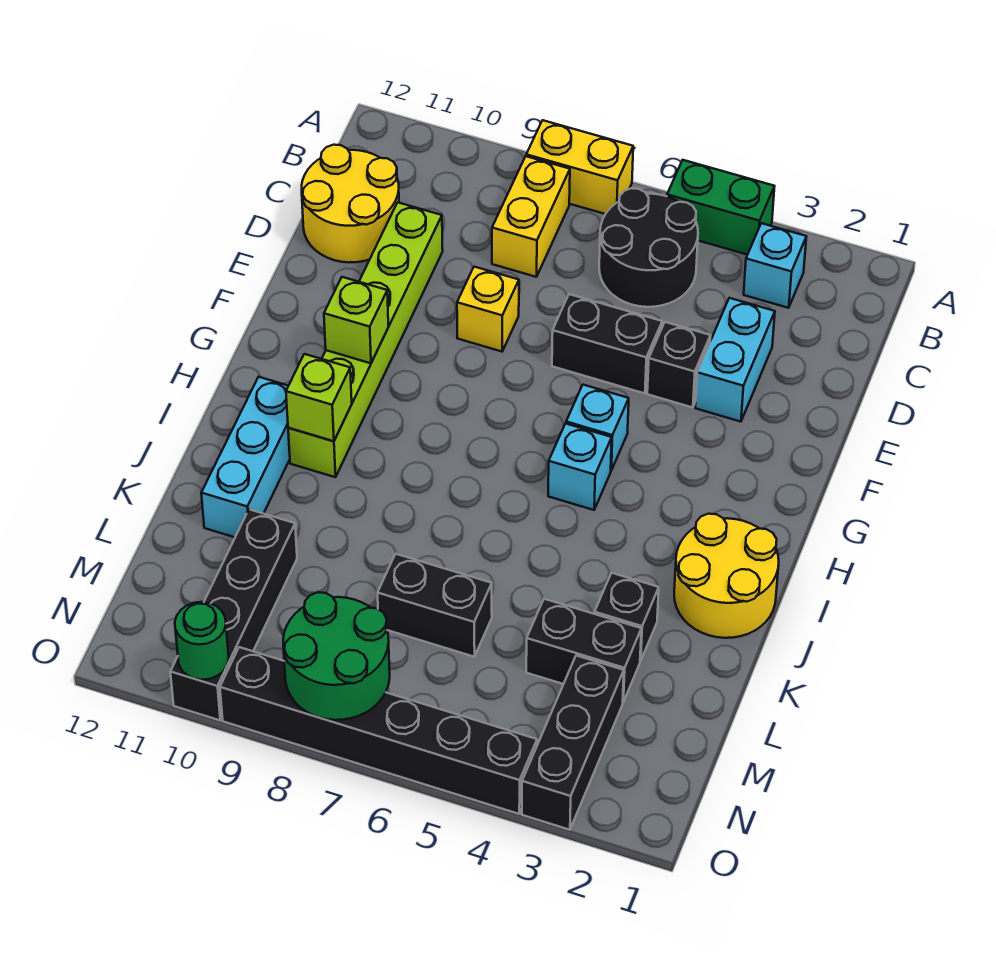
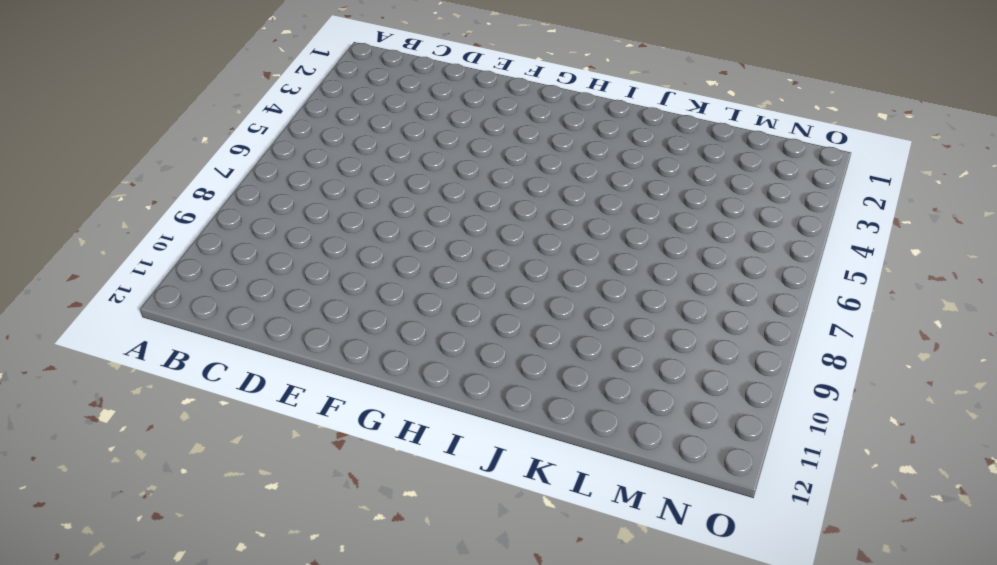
none -> green brick A4:A5 level 1
none -> yellow brick A7:A8 level 1
none -> cyan brick B3 level 1

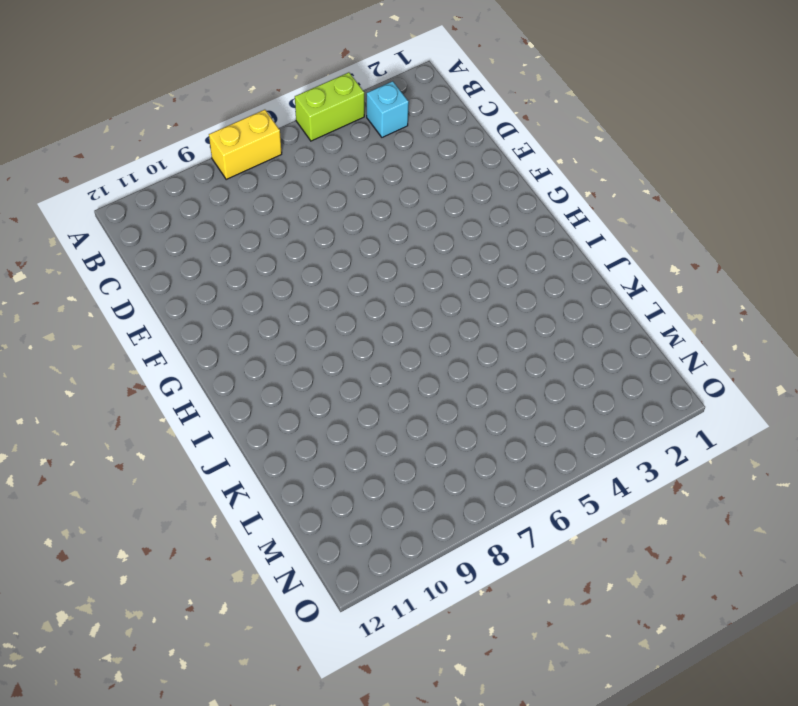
lime brick A4:A5 level 1 -> green brick A4:A5 level 1
none -> black round brick B5:C6 level 1
none -> yellow brick B8:C8 level 1
none -> yellow round brick C11:D12 level 1

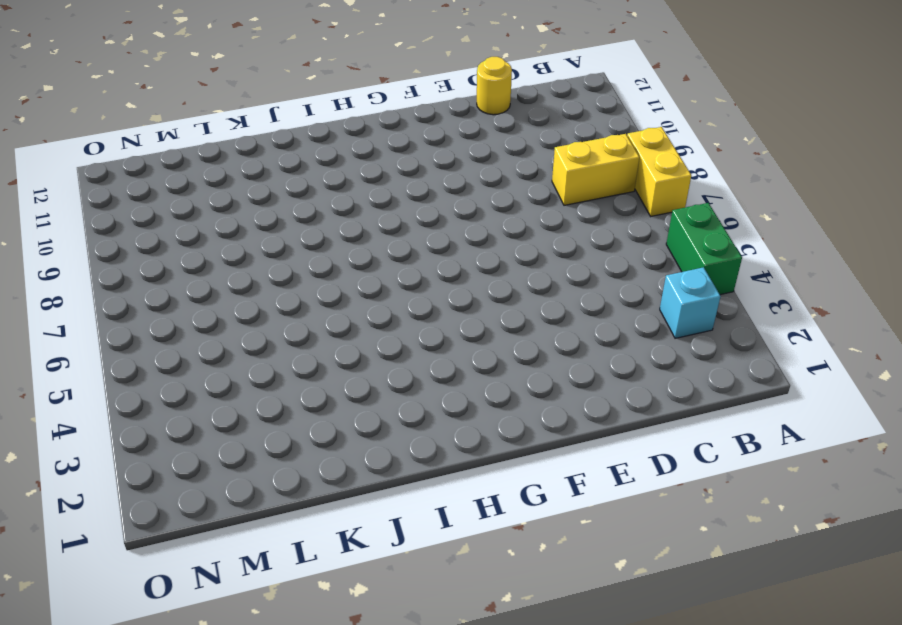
yellow round brick D12 level 1 -> yellow round brick C11:D12 level 1
none -> black round brick B5:C6 level 1
none -> cyan brick D3:E3 level 1
none -> lime brick D10:I10 level 1

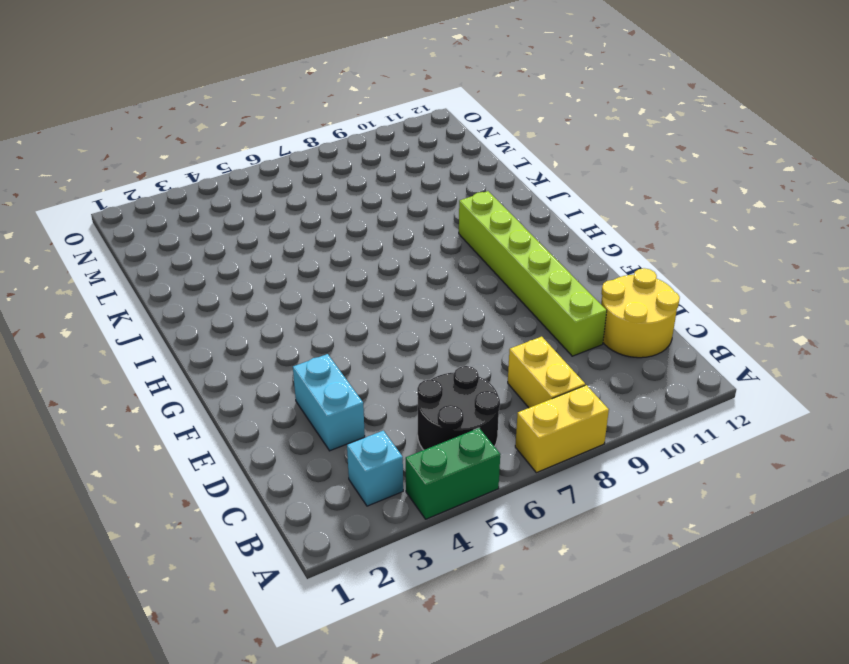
none -> black brick E4 level 1
none -> black brick E5:E6 level 1
none -> yellow brick E8 level 1

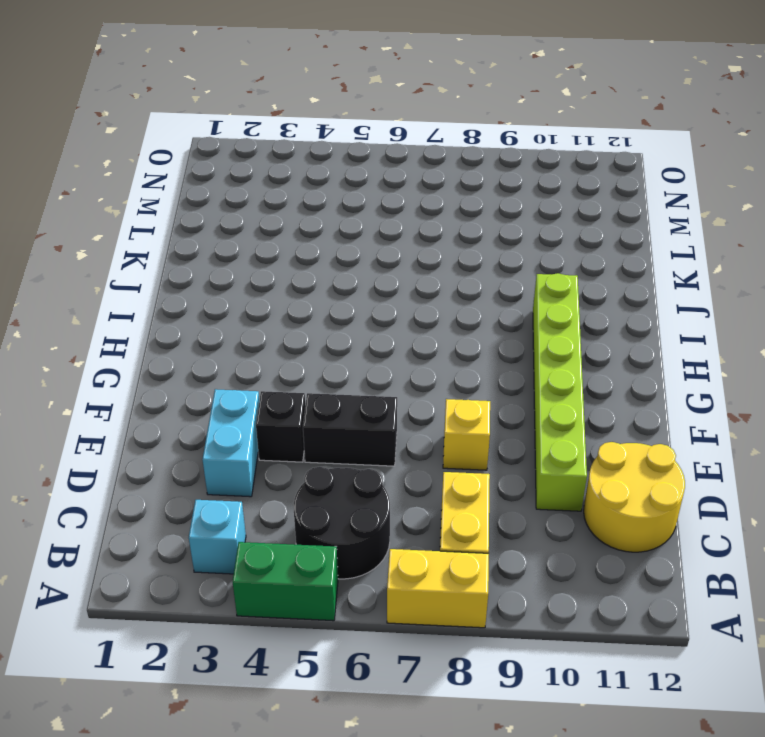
none -> cyan brick G5 level 1
none -> cyan brick H5 level 1
none -> yellow round brick I1:J2 level 1

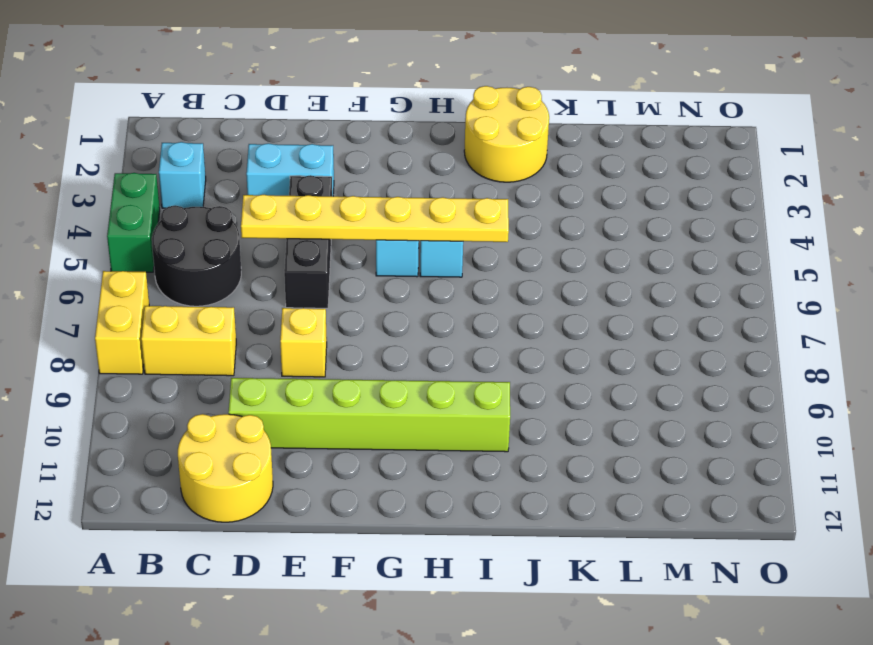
yellow plate D5:I5 level 2 -> none
none -> cyan brick I11:K11 level 1
none -> black brick K3 level 1
none -> black brick L3:L4 level 1

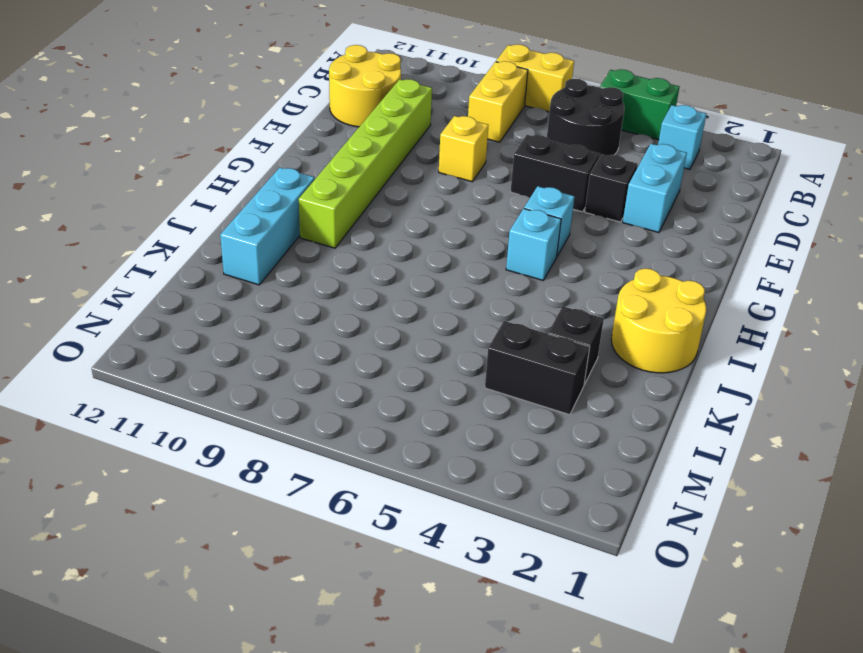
none -> black brick L6:L7 level 1
none -> black brick L10:O10 level 1
none -> black brick M3:O3 level 1

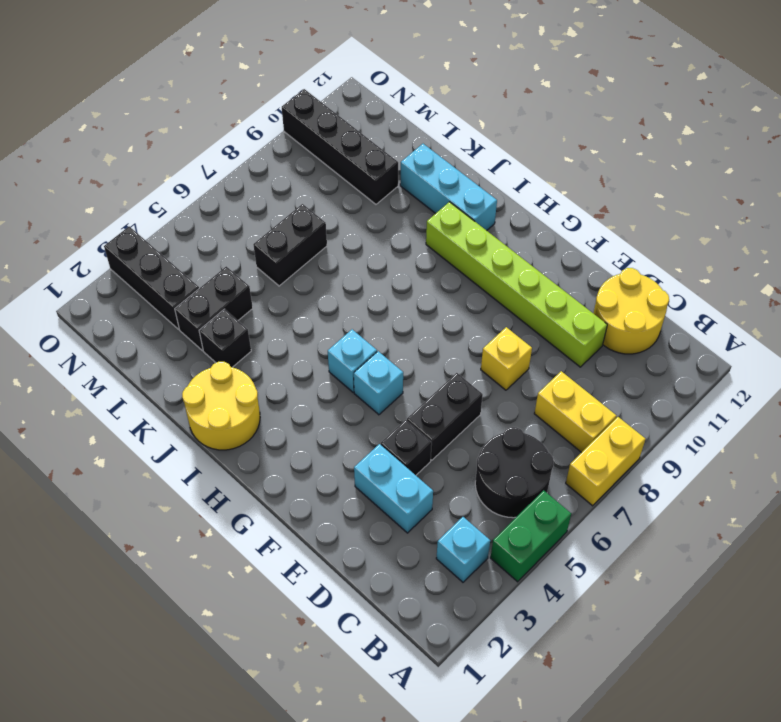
none -> black brick O4:O9 level 1
none -> lime brick G10 level 2
none -> lime brick I10 level 2

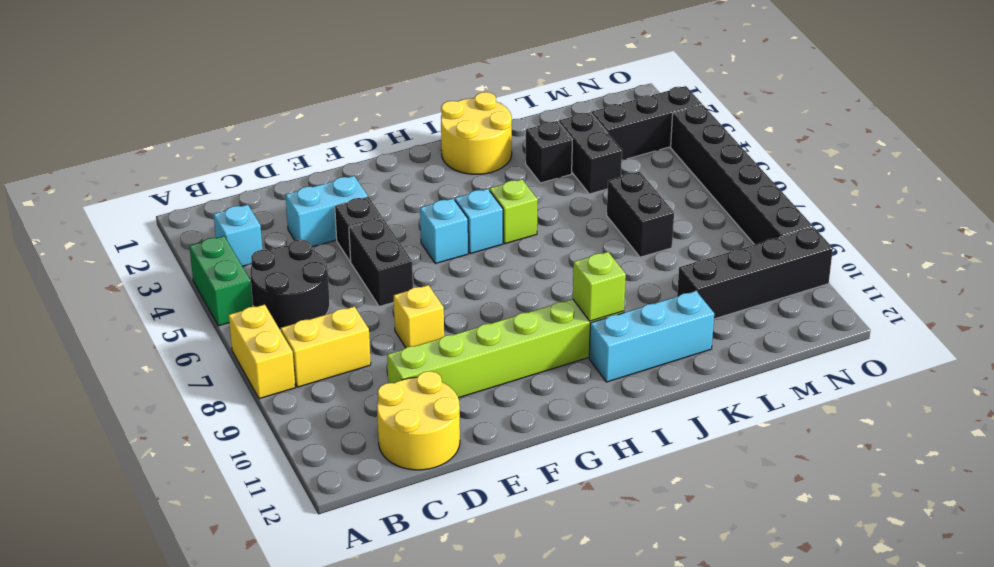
lime brick I5 level 1 -> lime brick G10 level 2
none -> green round brick N7:O8 level 2
none -> green round brick O10 level 2

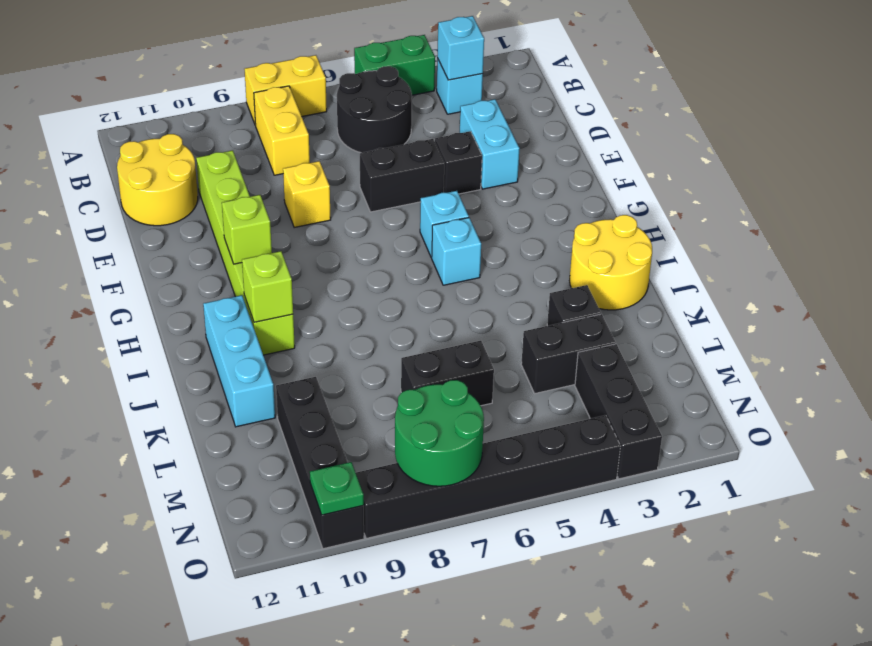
cyan brick B3 level 2 -> none
green plate O10 level 2 -> green round brick O10 level 2

